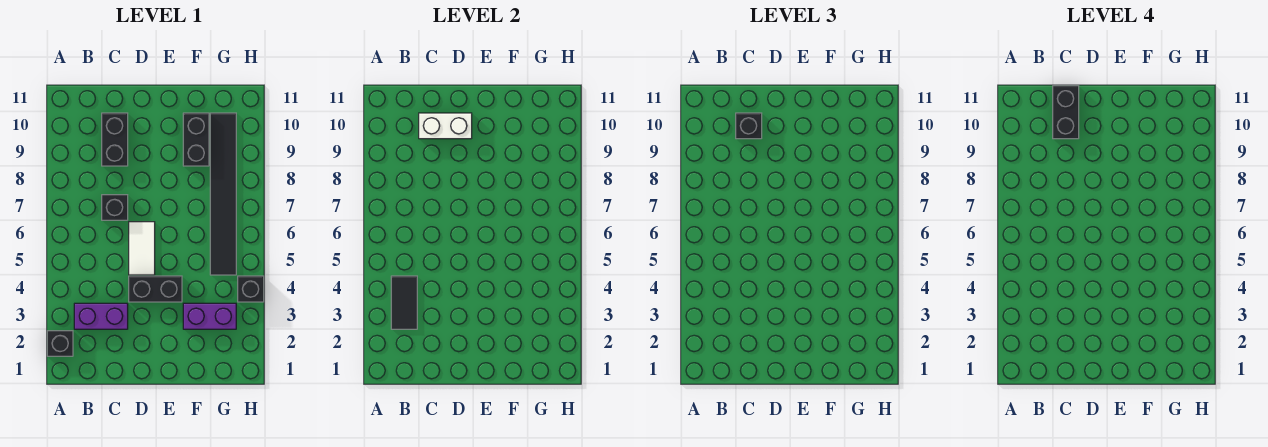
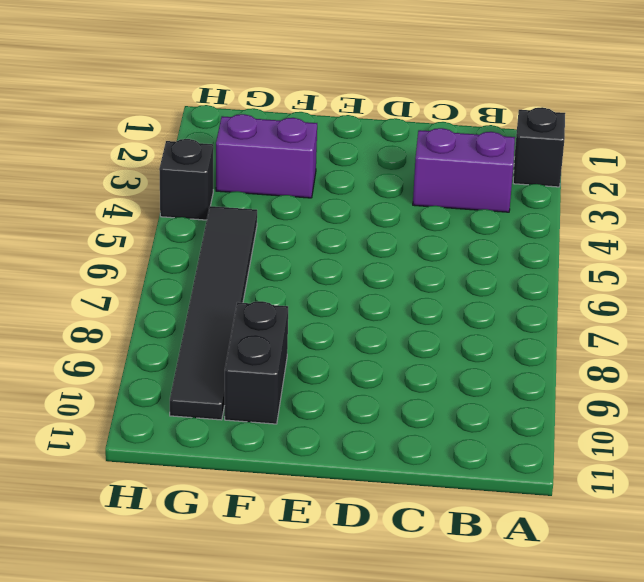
none -> black brick C7 level 1
none -> black brick C9:C10 level 1
none -> black brick D4:E4 level 1

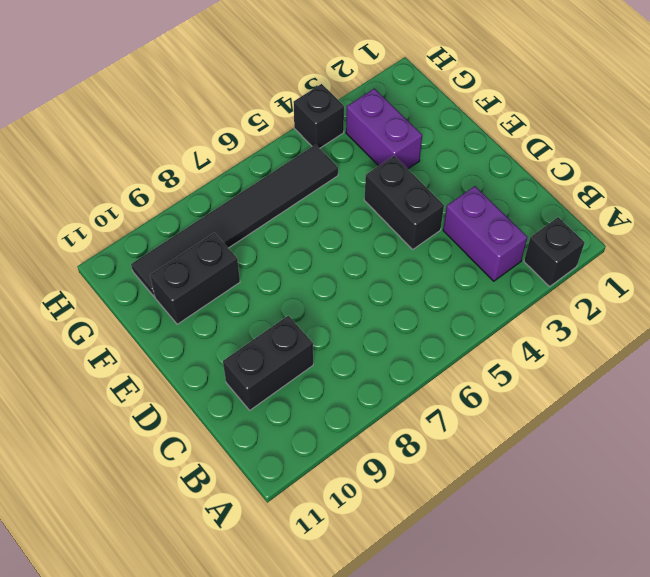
none -> black brick C7 level 1
none -> white tile D5:D6 level 1
none -> black tile B3:B4 level 2

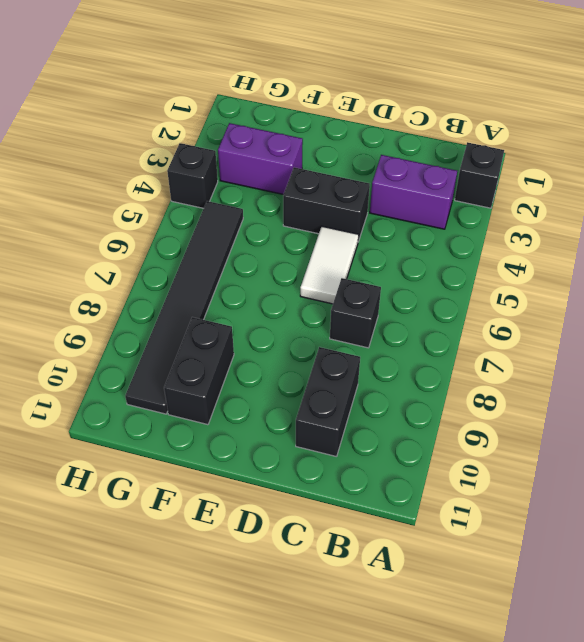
none -> black tile B3:B4 level 2
none -> white brick C10:D10 level 2
none -> black brick C10 level 3

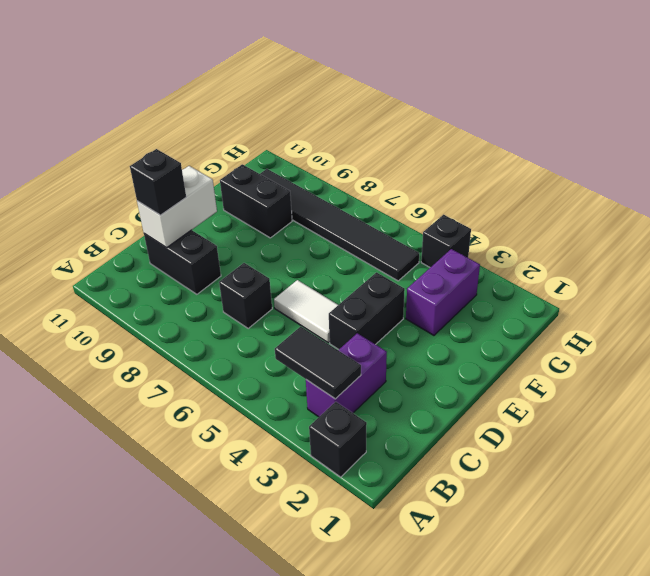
none -> black brick C10:C11 level 4

